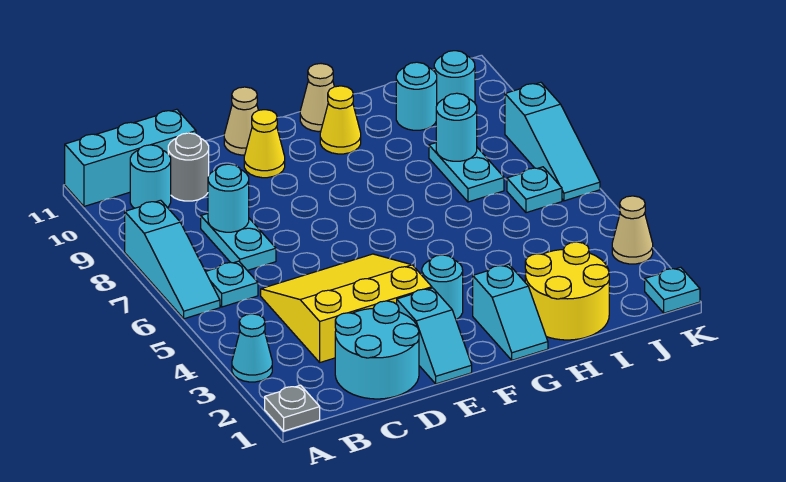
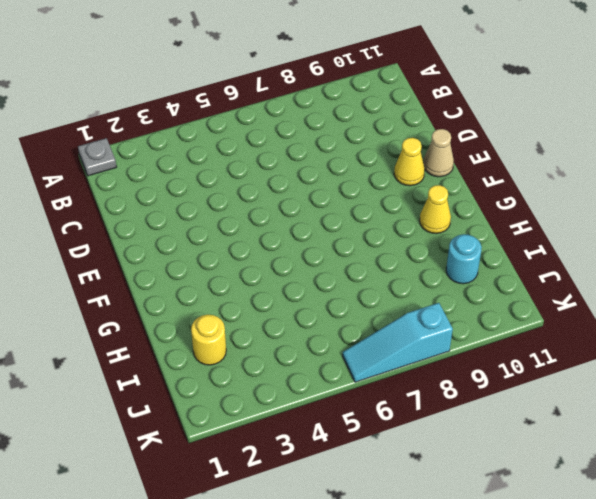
yellow round brick I2 level 1 -> yellow round brick H1:I2 level 1
none -> cyan cone A3 level 1
none -> cyan slope A6:A8 level 1 top 8
none -> cyan brick A11:C11 level 1

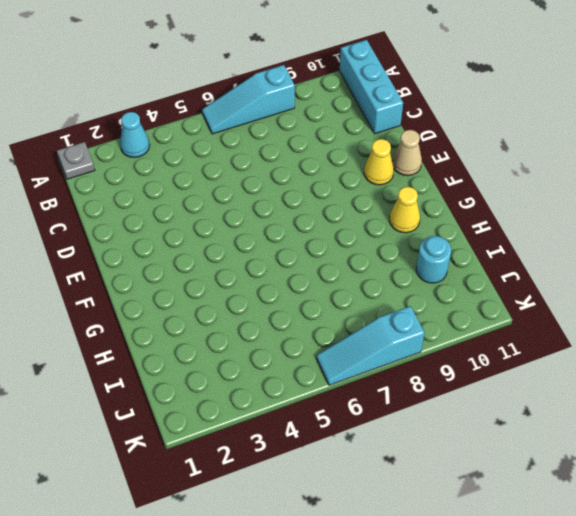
none -> cyan plate B6 level 1
none -> cyan round brick B10 level 1
none -> cyan round brick C1:D2 level 1

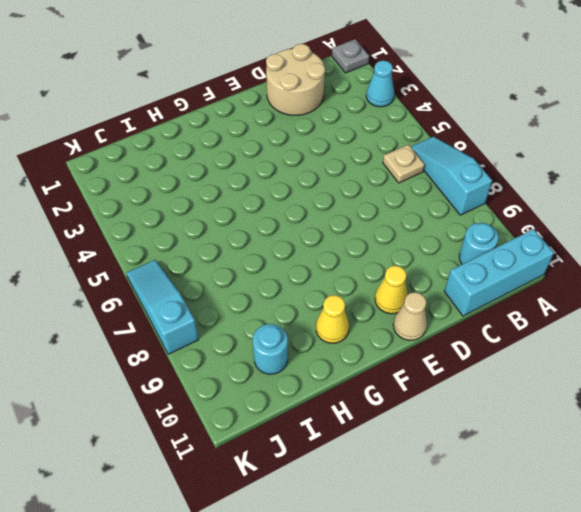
tan plate B6 level 1 -> cyan plate B6 level 1
tan round brick C1:D2 level 1 -> cyan round brick C1:D2 level 1
none -> yellow slope C3:E5 level 1 top 3
none -> cyan plate C7:C8 level 1
none -> grey round brick C10 level 1

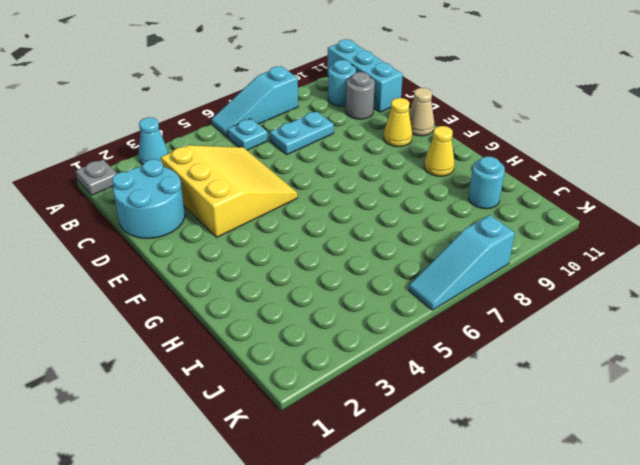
none -> cyan slope E1:E2 level 1 top 2
none -> cyan round brick F3 level 1
none -> cyan slope G1:G2 level 1 top 2

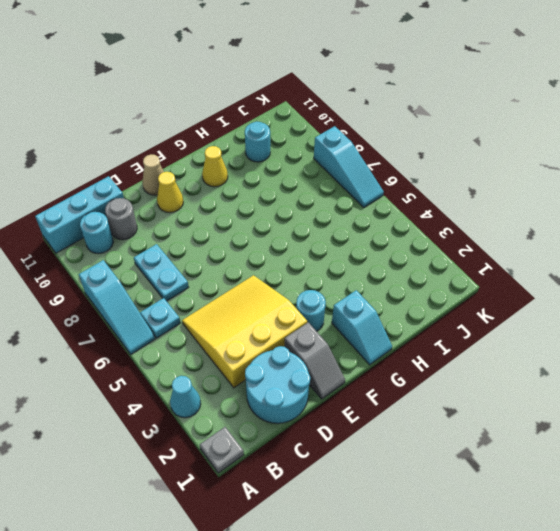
grey slope E1:E2 level 1 top 2 -> cyan slope E1:E2 level 1 top 2
none -> tan cone G11 level 1
none -> yellow round brick H1:I2 level 1
none -> cyan plate I7:I8 level 1

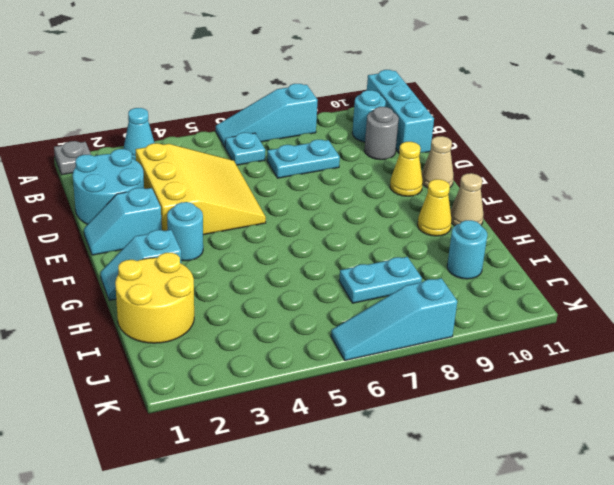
none -> cyan plate J6 level 1
none -> cyan round brick J10 level 1
none -> cyan plate K1 level 1

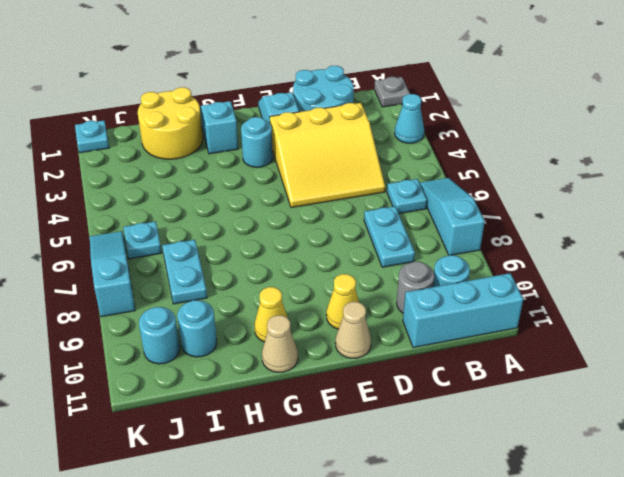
none -> tan cone K3 level 1
none -> cyan round brick C8 level 2
none -> cyan round brick I8 level 2

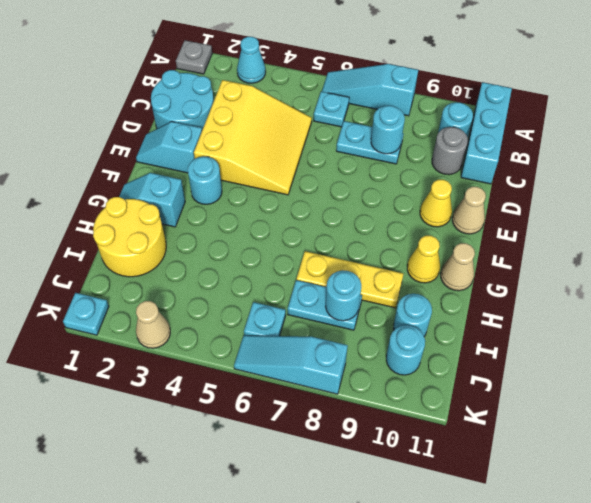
yellow plate H7:H9 level 1 -> none

